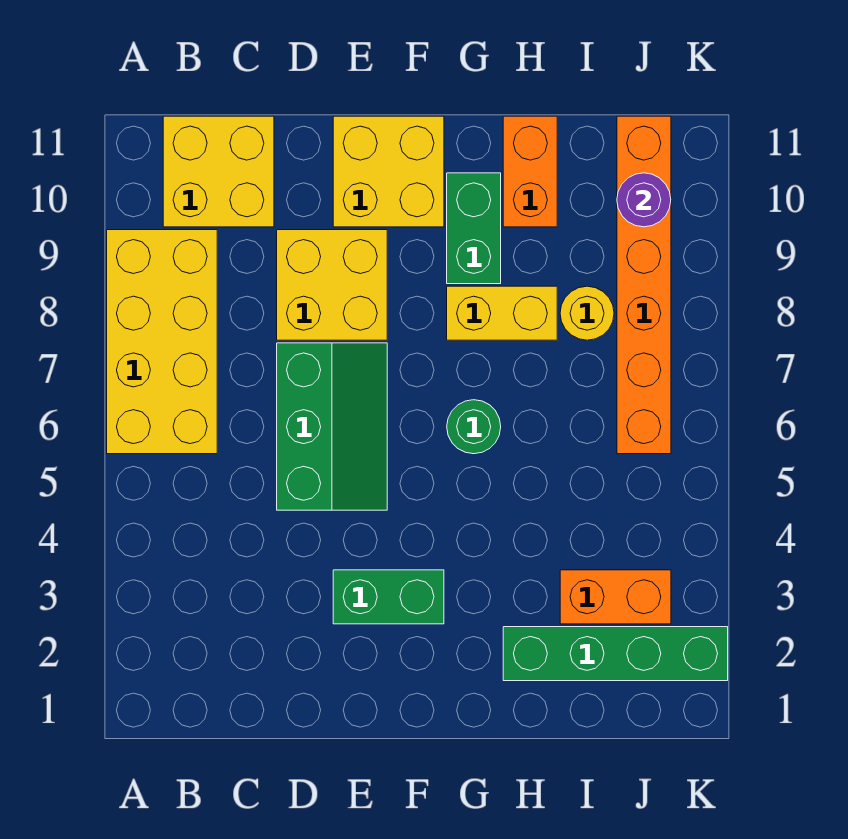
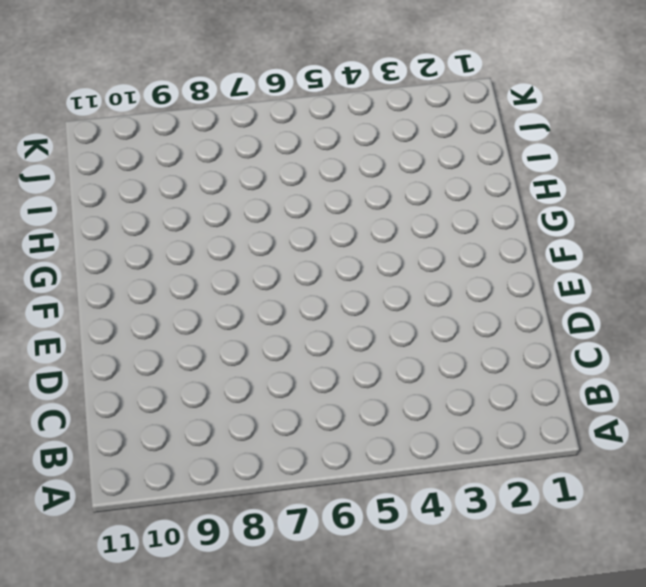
none -> yellow brick A6:B9 level 1
none -> yellow brick B10:C11 level 1
none -> green slope D5:E7 level 1 top D

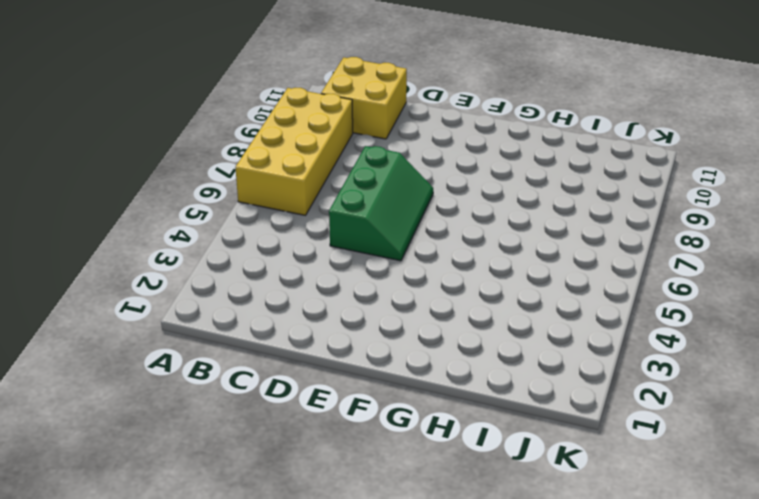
none -> yellow brick D8:E9 level 1
none -> green brick E3:F3 level 1
none -> yellow brick E10:F11 level 1

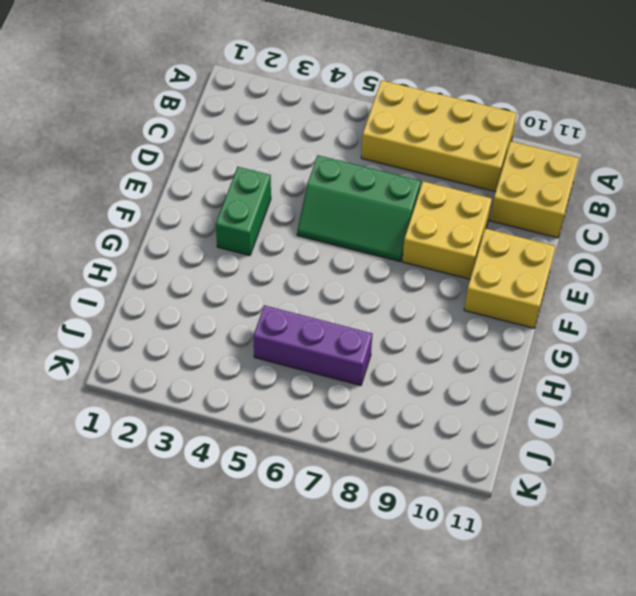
purple brick I5:I7 level 1 -> none
none -> green round brick G6 level 1
none -> yellow brick G8:H8 level 1
none -> green brick G9:G10 level 1

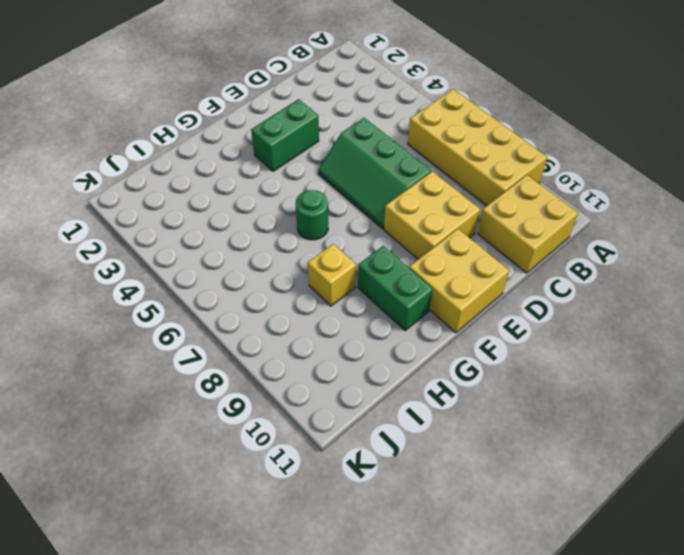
yellow brick H8 level 1 -> yellow brick G8:H8 level 1
none -> green brick H2:K2 level 1
none -> orange brick H10:H11 level 1
none -> orange brick I3:J3 level 1

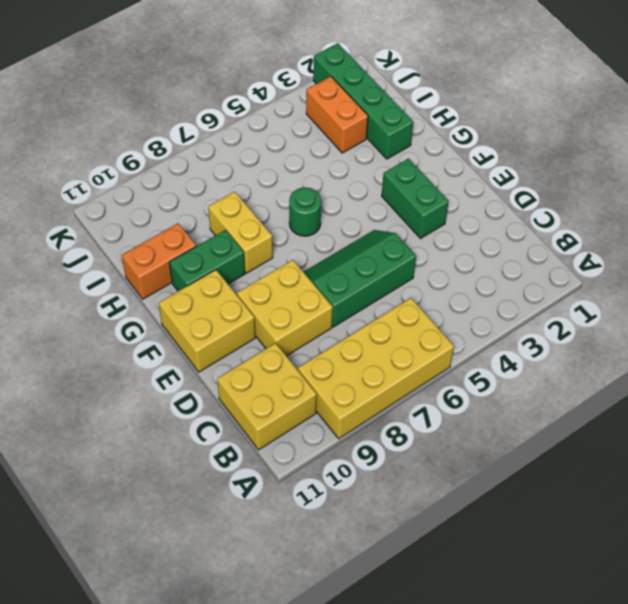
none -> yellow round brick I8 level 1
none -> orange brick J6:J11 level 1
none -> purple round brick J10 level 2

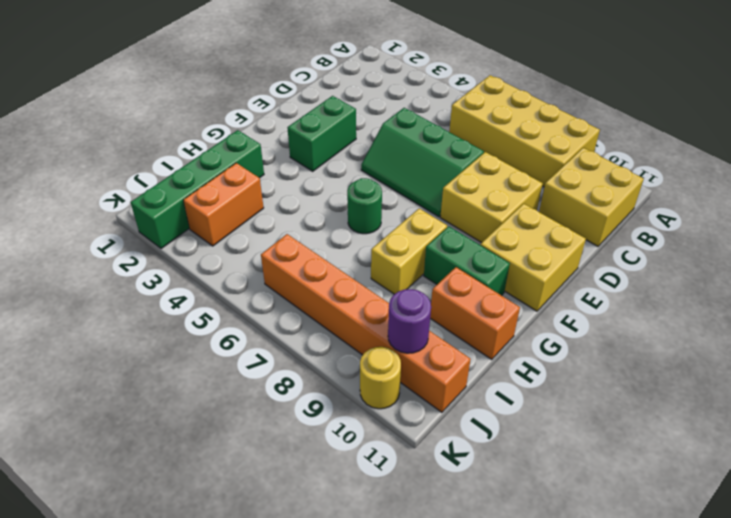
yellow round brick K10 level 1 -> yellow round brick I8 level 1

